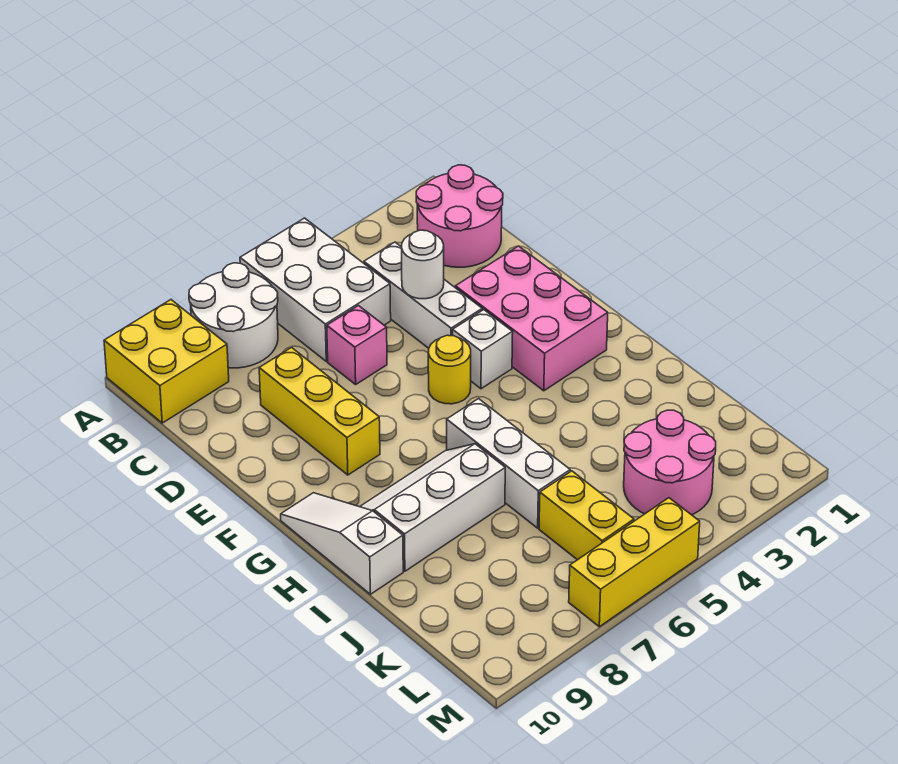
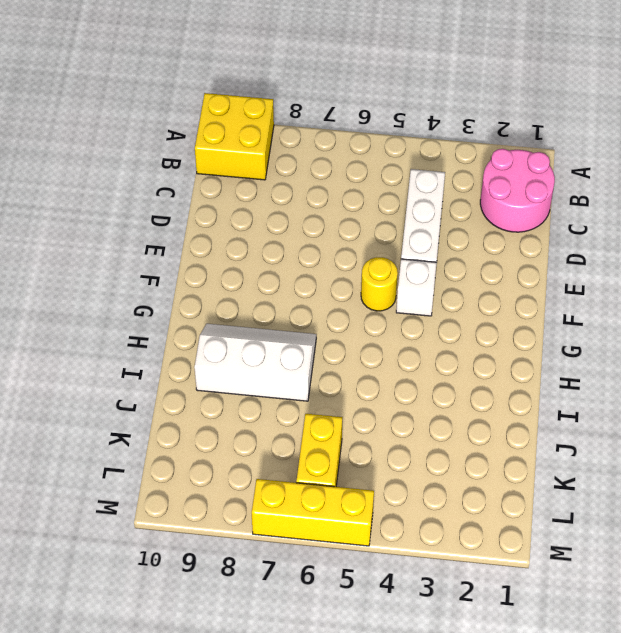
none -> white brick A5:C6 level 1
none -> white round brick A7:B8 level 1
none -> pink brick D6 level 1

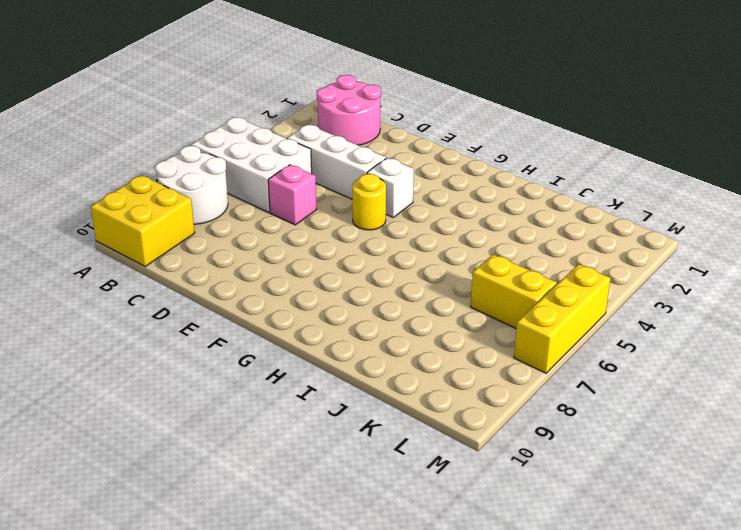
none -> yellow brick D8:F8 level 1
none -> pink brick E2:G3 level 1
none -> white slope G10:I10 level 1 top I

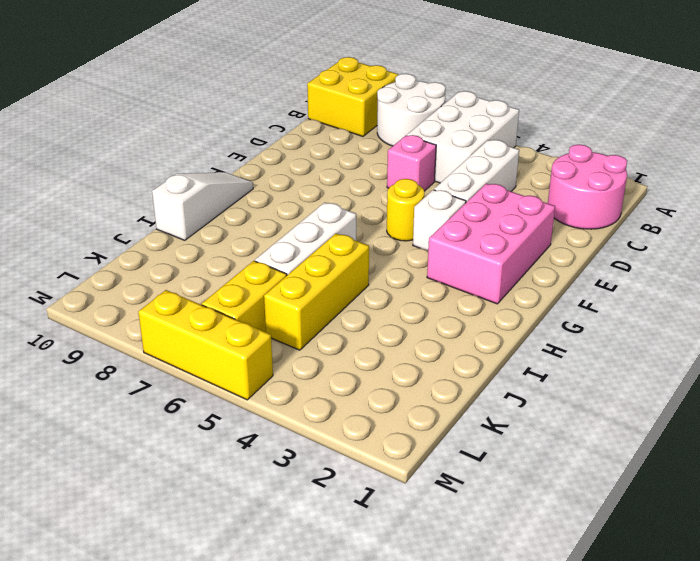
yellow brick I5:K5 level 1 -> yellow brick D8:F8 level 1
none -> white slope H7:I9 level 1 top I
none -> pink round brick K3:L4 level 1
none -> white round brick D4 level 2

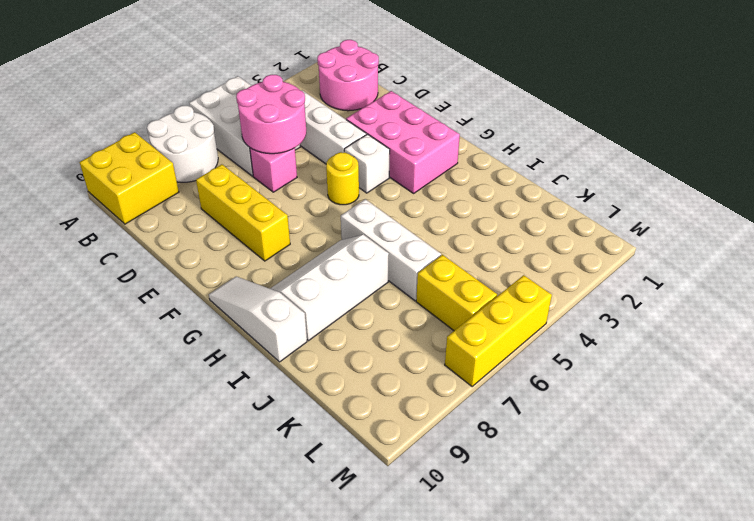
pink round brick C5:D6 level 2 -> pink round brick K3:L4 level 1
none -> white round brick D4 level 2

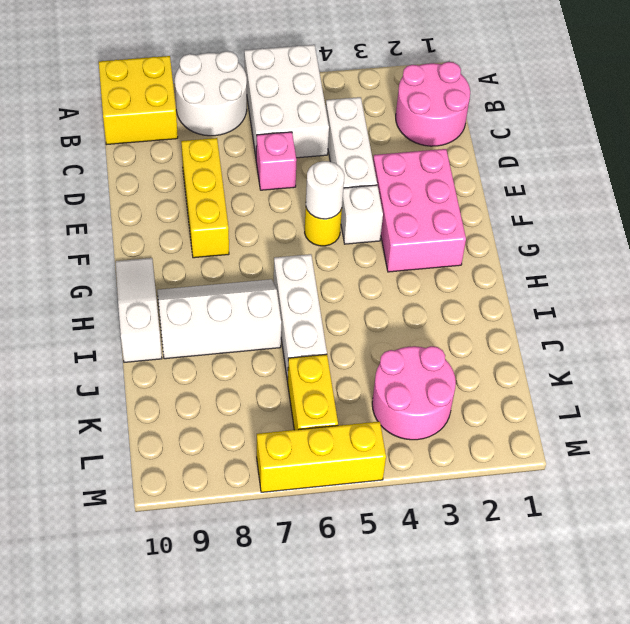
white round brick F5 level 2 -> white round brick D4 level 2

